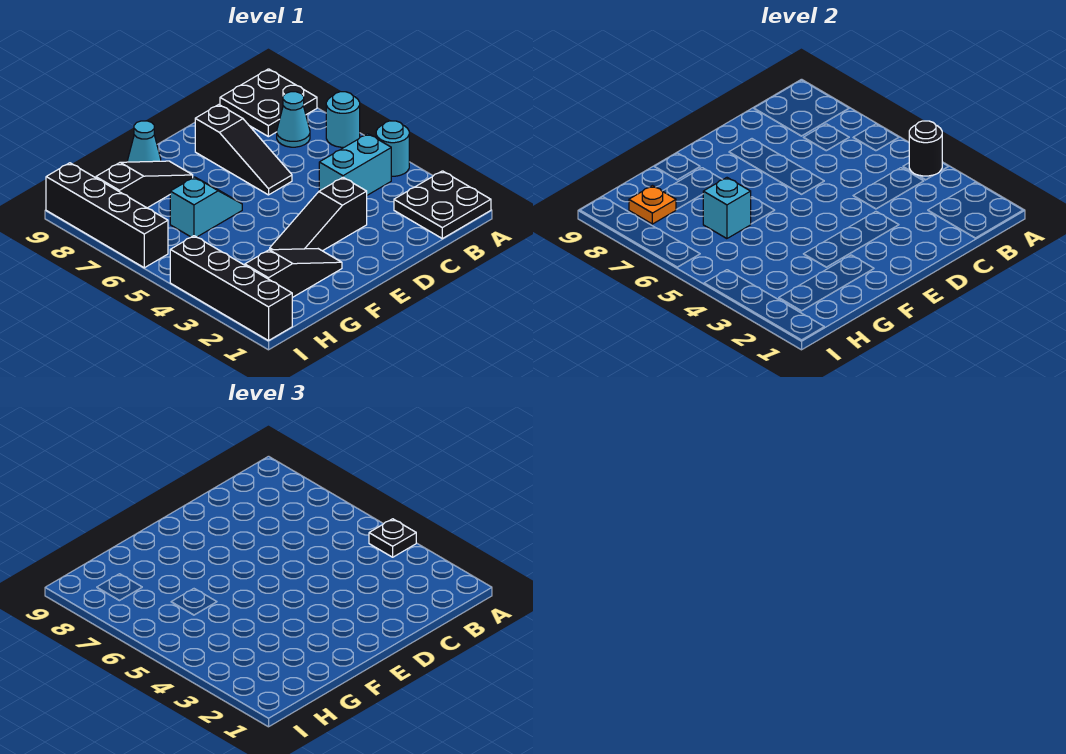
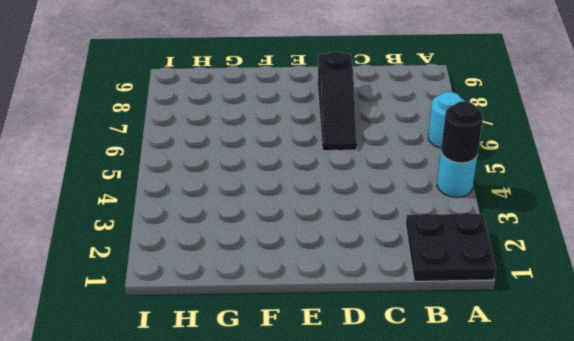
none -> black plate A8:B9 level 1
none -> cyan brick B4:C4 level 1
none -> cyan cone B7 level 1

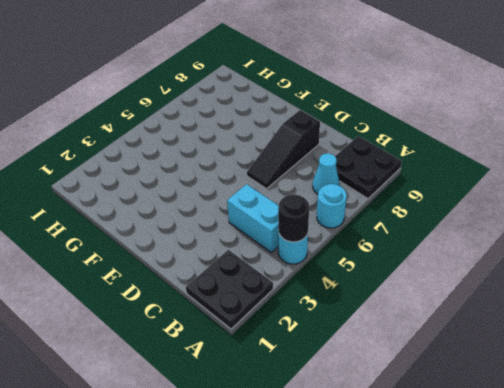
none -> black slope D3:F3 level 1 top D
none -> black slope F2:H2 level 1 top H
none -> cyan slope F6:G6 level 1 top G

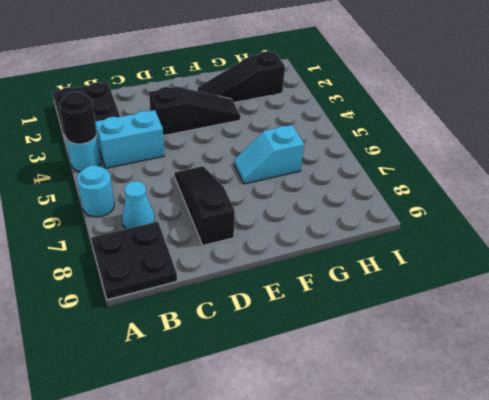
none -> black slope F8:H8 level 1 top H
none -> cyan cone F9 level 1
none -> black brick I1:I4 level 1

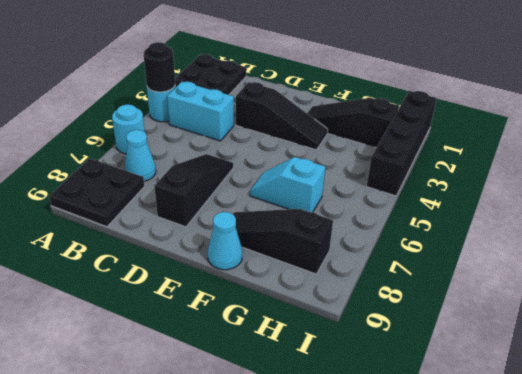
none -> black brick I6:I9 level 1
none -> cyan brick G6 level 2
none -> orange plate H8 level 2

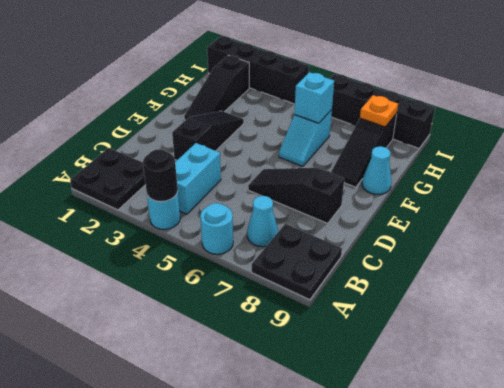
none -> black plate A4 level 3

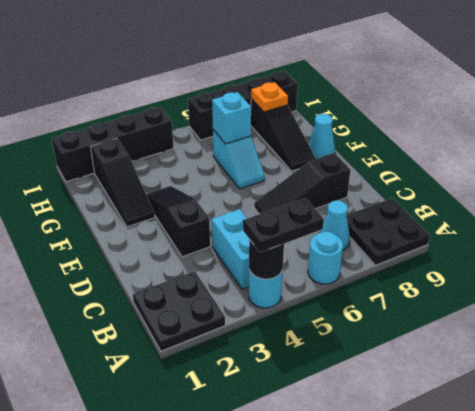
black plate A4:A5 level 3 -> black plate A4 level 3

